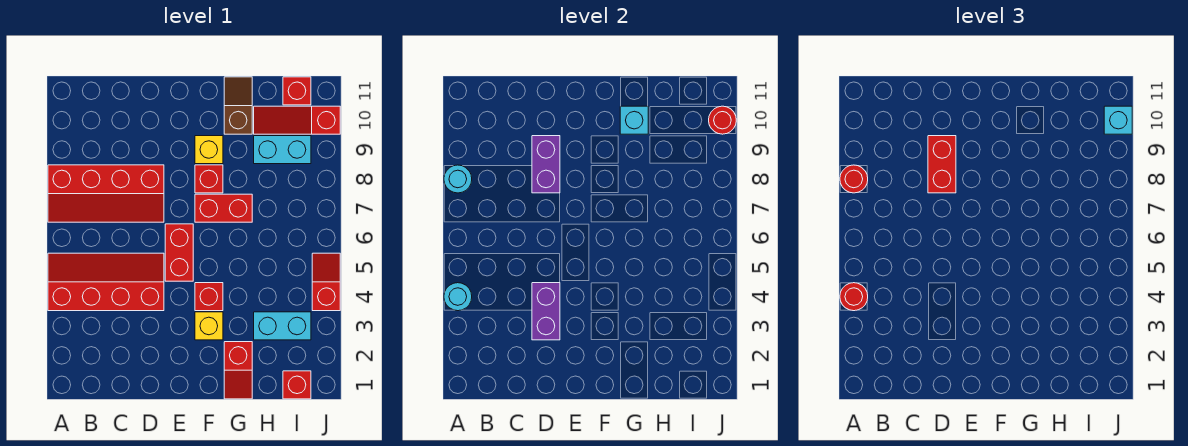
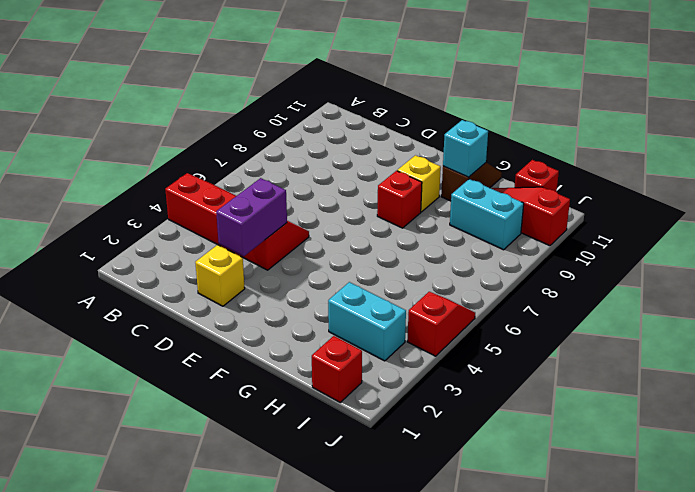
yellow brick D2 level 1 -> yellow brick F3 level 1
none -> red slope A7:D8 level 1 top 8
none -> red brick E5:E6 level 1
none -> red brick F4 level 1

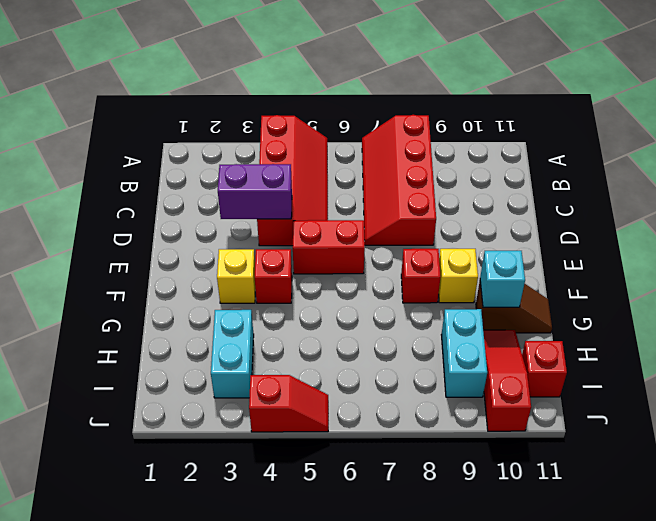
none -> red brick F7:G7 level 1
none -> red slope G1:G2 level 1 top 2
none -> red brick I1 level 1

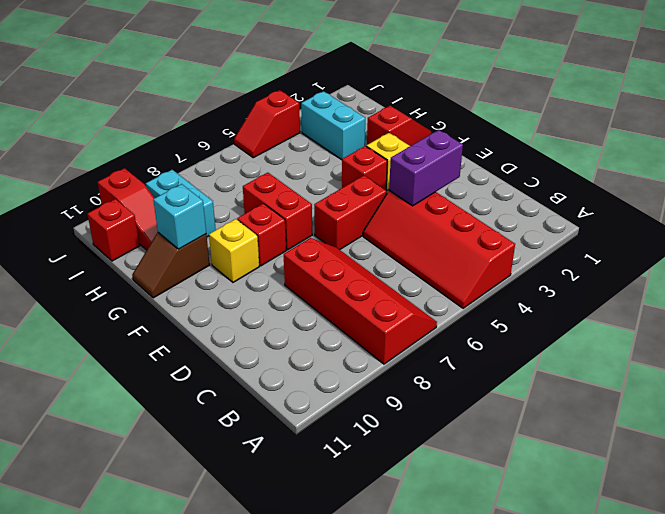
none -> red brick I1 level 1
none -> cyan round brick A4 level 2
none -> cyan round brick A8 level 2

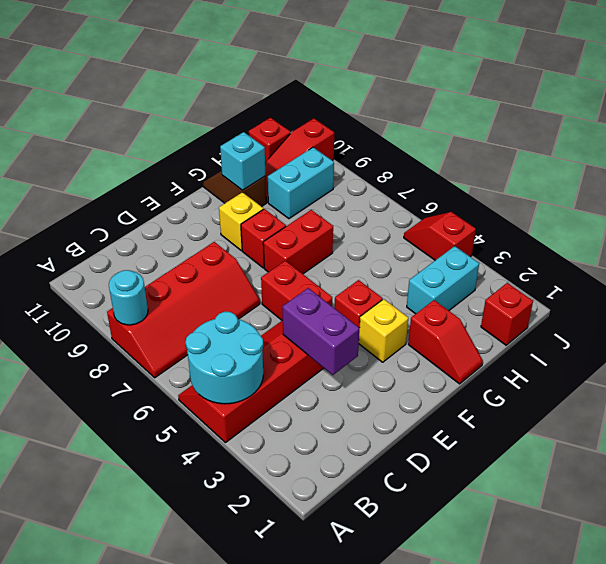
cyan round brick A4:B5 level 2 -> cyan round brick A4 level 2
none -> purple brick D8:D9 level 2
none -> red round brick J10 level 2
none -> red round brick A4 level 3

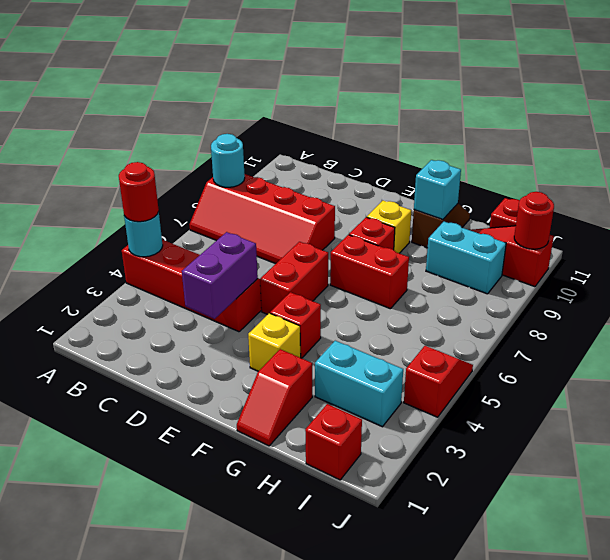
none -> purple brick D8:D9 level 2
none -> red round brick A8 level 3
none -> red brick D8:D9 level 3

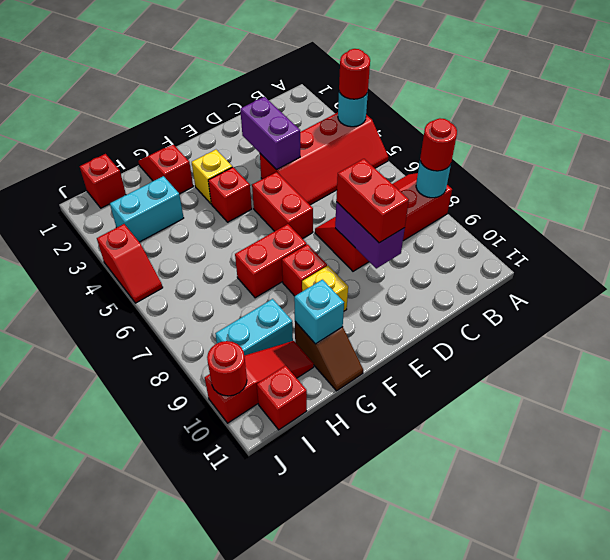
none -> cyan brick J10 level 3

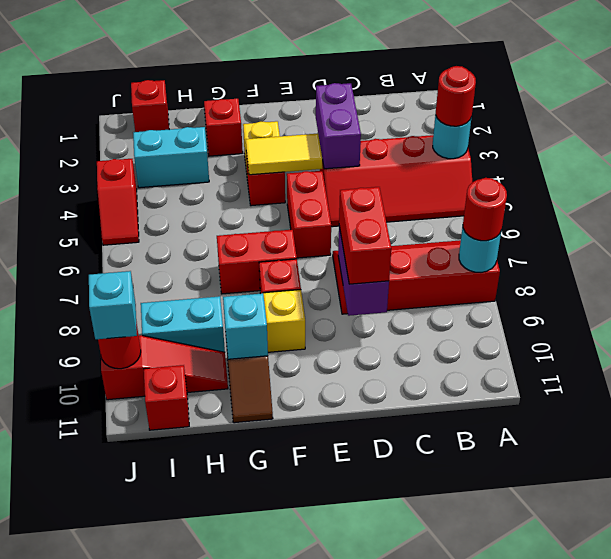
yellow tile E4:F4 level 2 -> none

